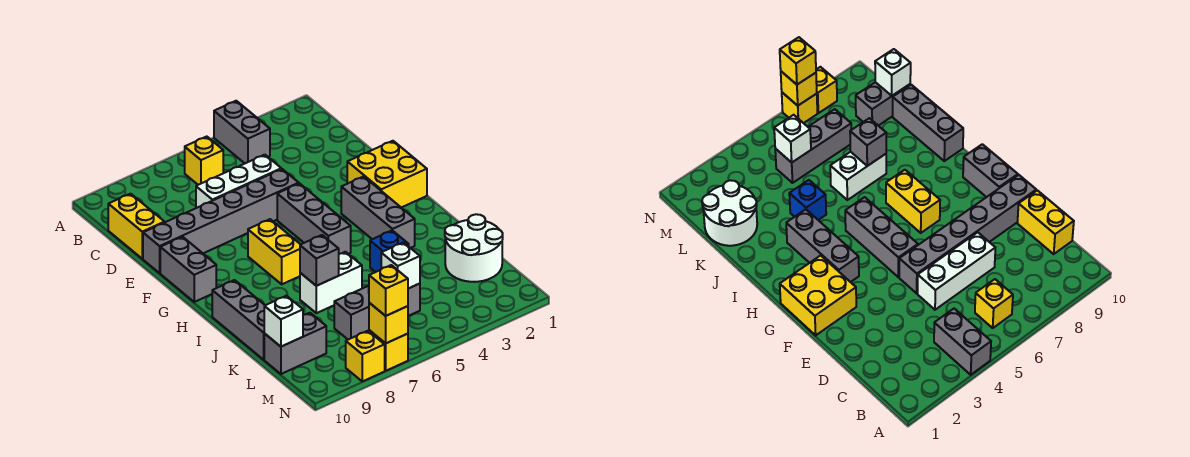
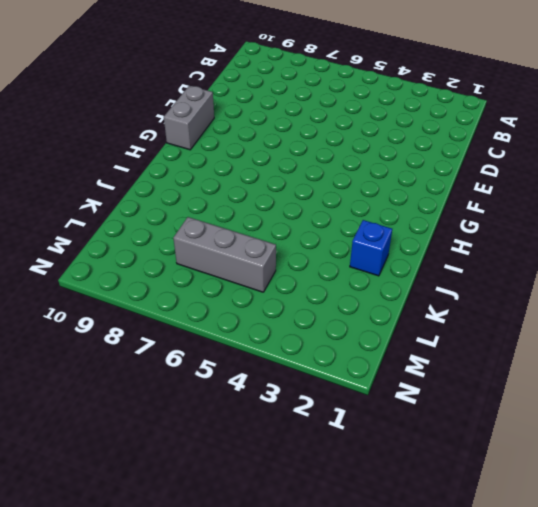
blue brick J2 level 1 -> blue brick J4 level 1
none -> grey brick A4:B4 level 1
none -> yellow brick B6 level 1
none -> yellow brick C10:D10 level 1

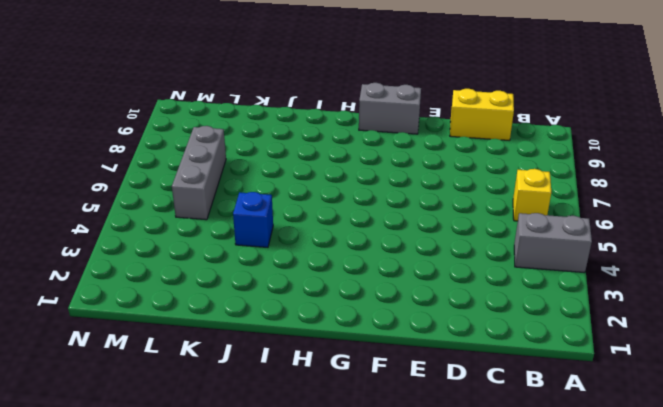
none -> white brick D5:D7 level 1
none -> grey brick E5:E10 level 1
none -> yellow brick F1:G2 level 1

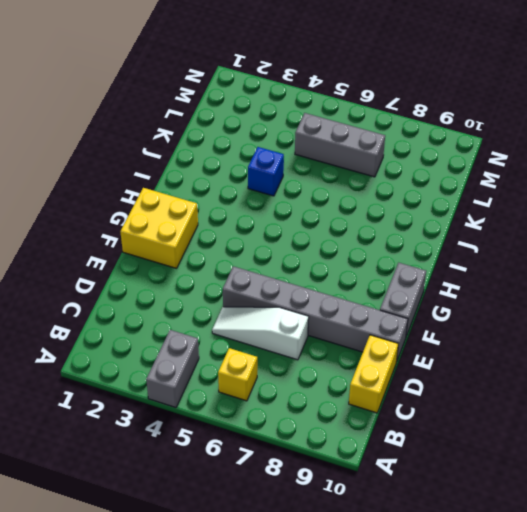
white slope D5:D7 level 1 top 7 -> white brick D5:D7 level 1
none -> grey brick F5:H5 level 1
none -> grey brick G3:I3 level 1
none -> yellow brick G7:H7 level 1

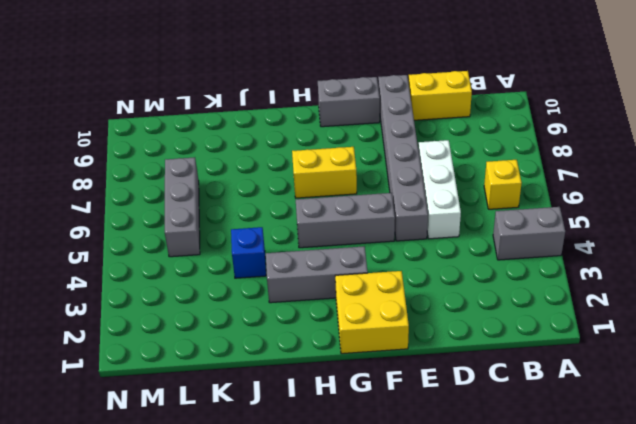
none -> grey brick I10:K10 level 1
none -> white brick J6:J7 level 1
none -> white round brick K1:L2 level 1

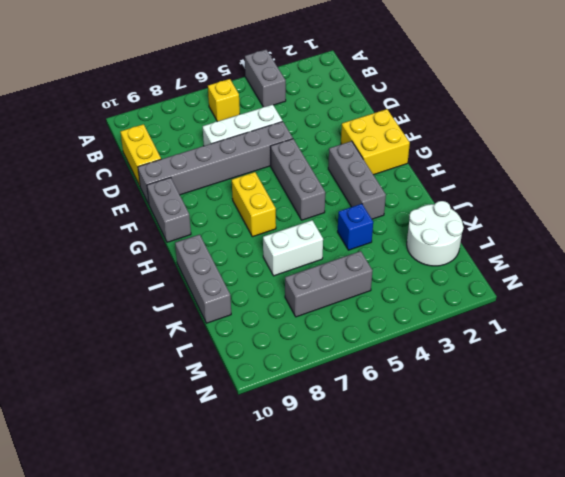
none -> grey brick L9:L10 level 1
none -> yellow brick N7 level 1
none -> yellow brick N8 level 1

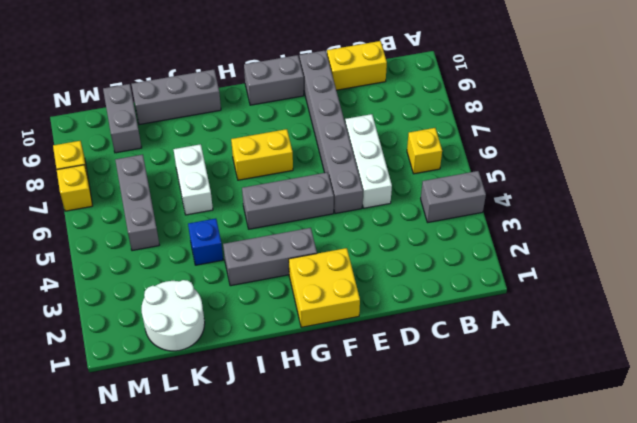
none -> grey brick J7 level 2
none -> white brick L5 level 2
none -> white brick L10 level 2

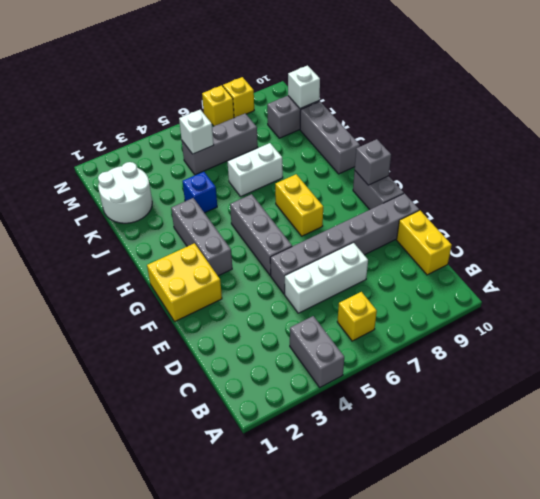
grey brick G10 level 2 -> grey brick J7 level 2
none -> yellow brick N7 level 2
none -> yellow brick N7 level 3

